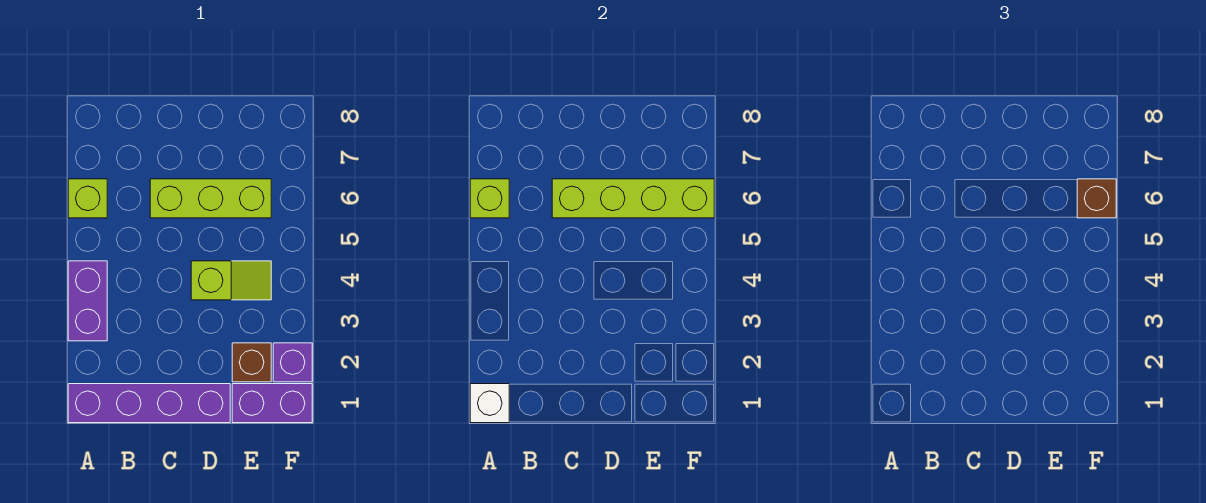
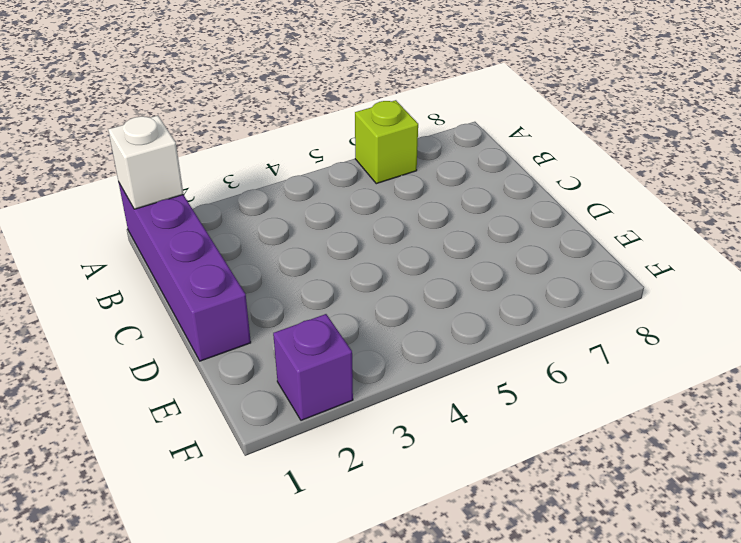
none -> purple brick A3:A4 level 1
none -> lime brick C6:E6 level 1
none -> lime slope D4:E4 level 1 top D

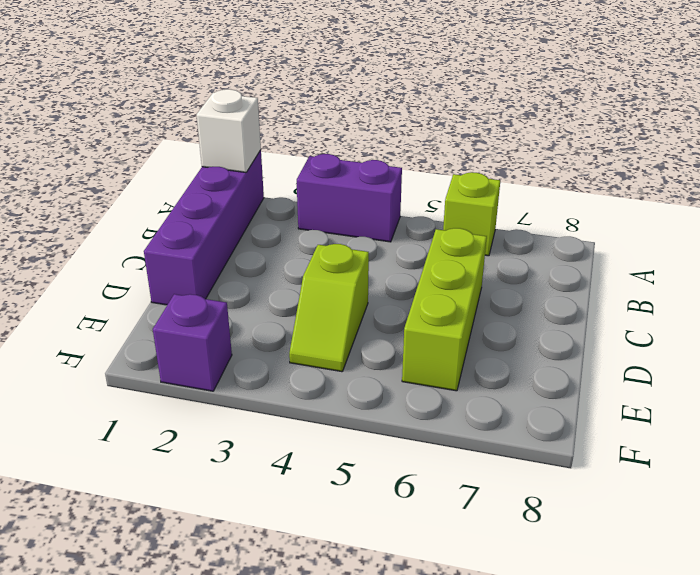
none -> purple brick E1:F1 level 1
none -> brown brick E2 level 1
none -> lime brick A6 level 2

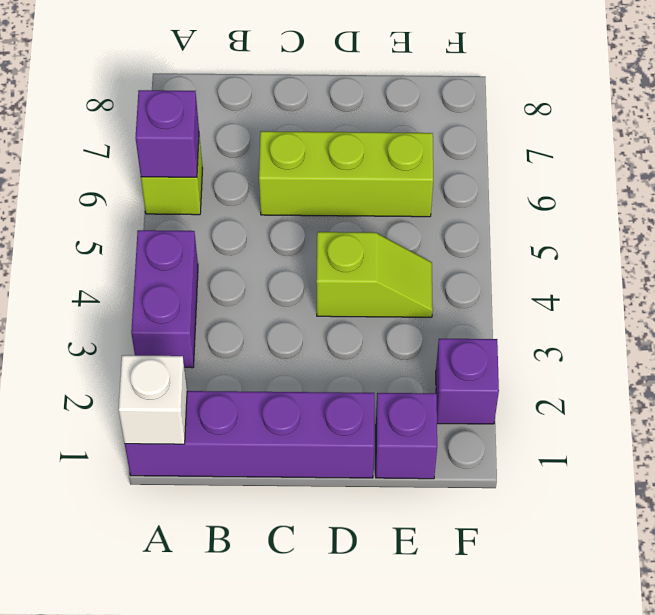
purple brick A6 level 2 -> lime brick A6 level 2
purple brick E1 level 1 -> purple brick E1:F1 level 1
none -> brown brick E2 level 1
none -> lime brick C6:F6 level 2
none -> brown brick F6 level 3

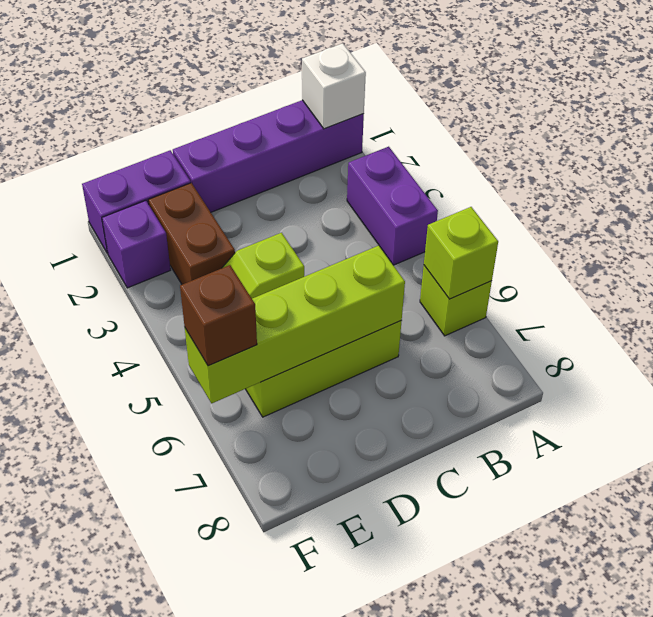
brown brick E2:E3 level 1 -> brown brick E2 level 1

